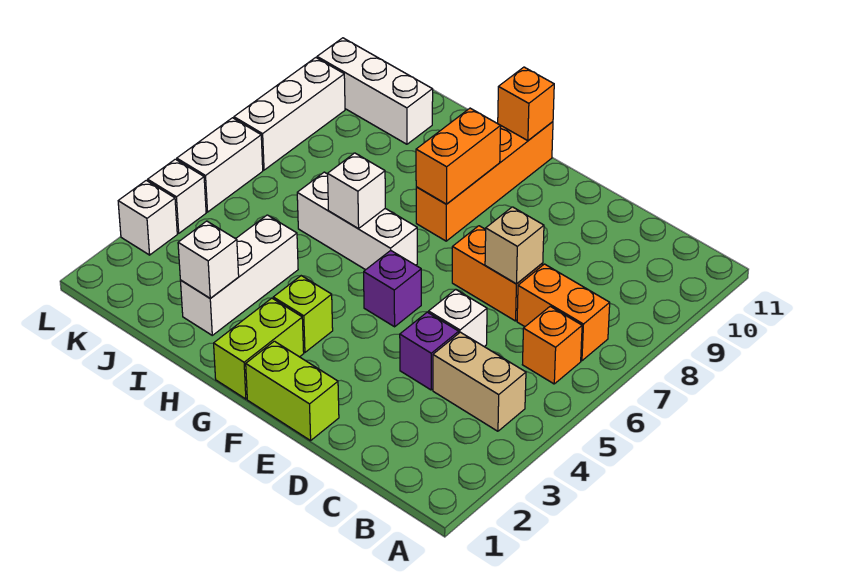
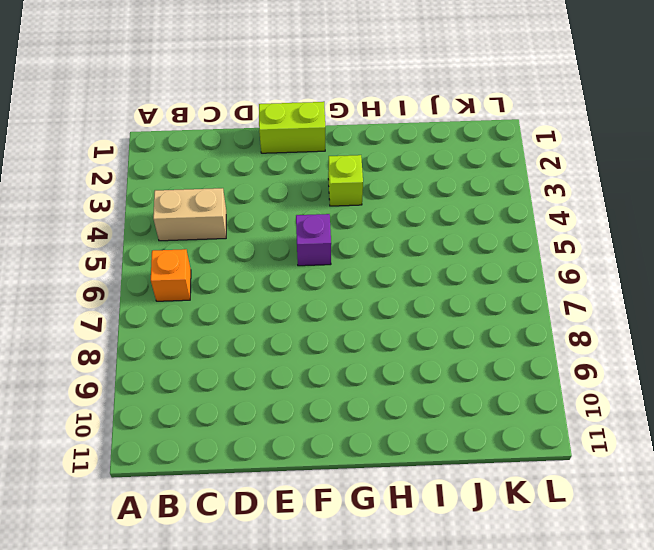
none -> orange brick B7:C7 level 1
none -> purple brick D4 level 1
none -> white brick D5 level 1

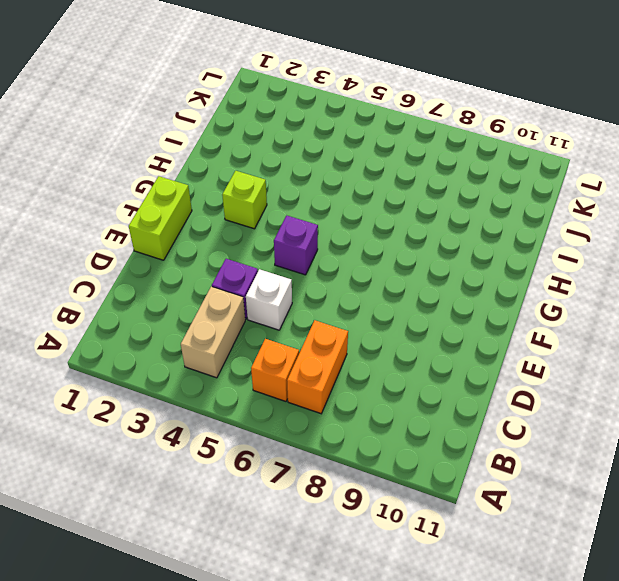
none -> orange brick D7:E7 level 1
none -> lime brick G1:G2 level 1
none -> white brick G6:I6 level 1

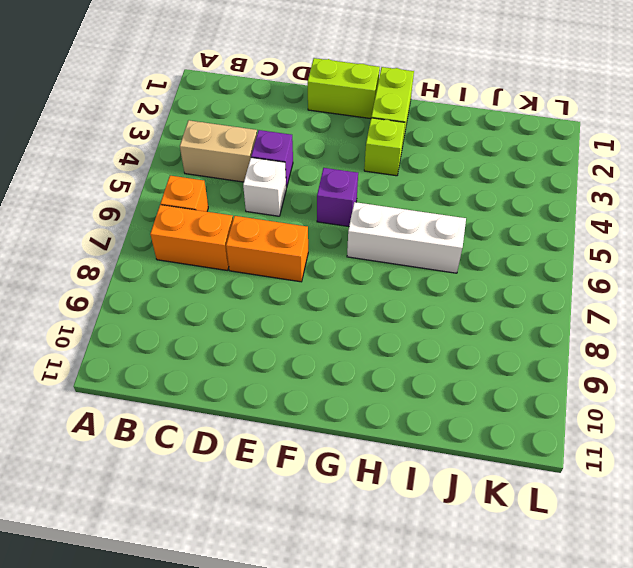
none -> orange brick G8:G11 level 1
none -> white brick I2:I4 level 1
none -> white brick J10:L10 level 1

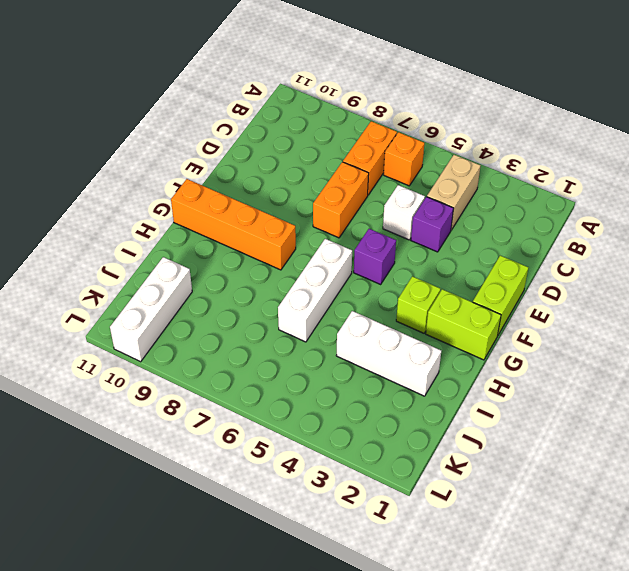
none -> white brick L3 level 1
none -> white brick L4 level 1
none -> white brick L5:L6 level 1

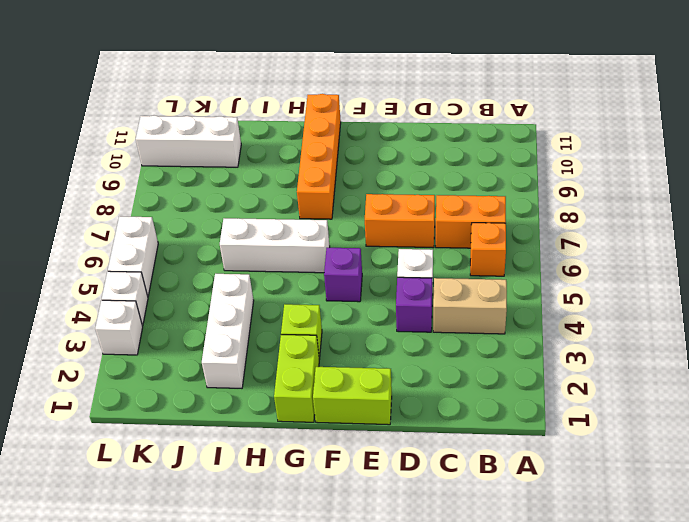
none -> white brick L7:L9 level 1
none -> tan brick D7 level 2
none -> orange brick G8:G9 level 2

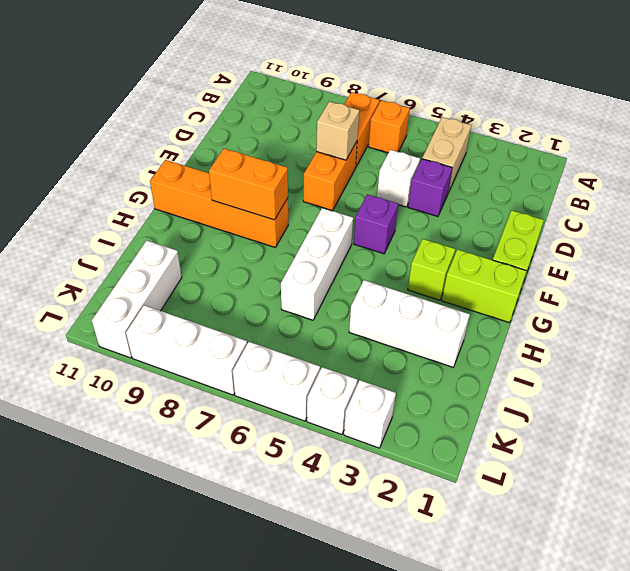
none -> orange brick G11 level 2
none -> white brick H6 level 2
none -> white brick I2 level 2

